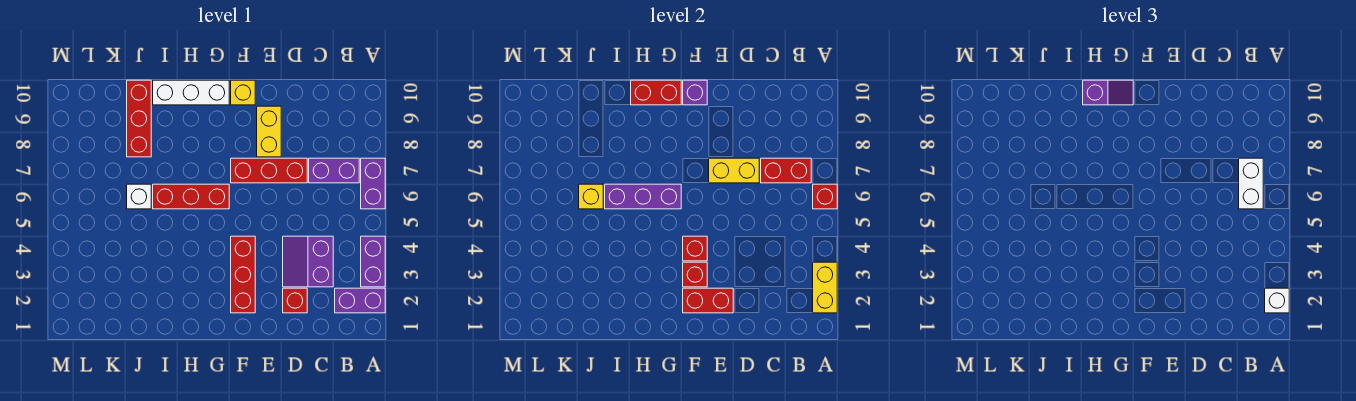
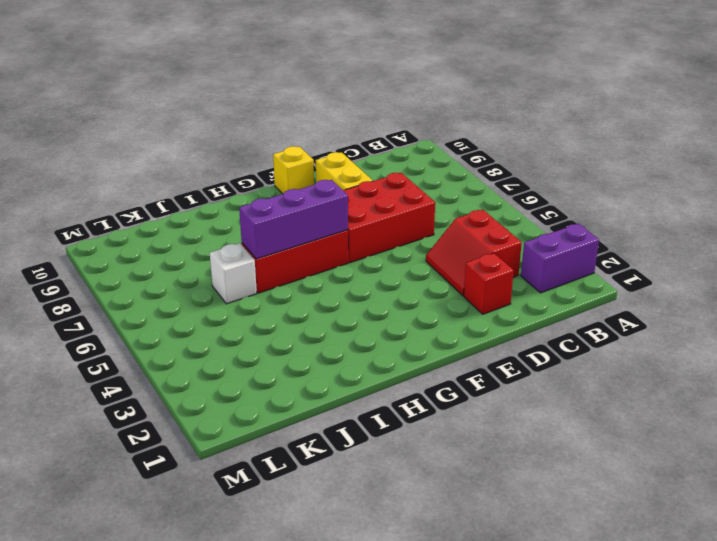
red slope C3:D4 level 1 top C -> purple slope C3:D4 level 1 top C
red brick D6:F7 level 1 -> red brick D7:F7 level 1
none -> purple brick A3:A4 level 1
none -> purple brick A6:A7 level 1
none -> purple brick B7:C7 level 1

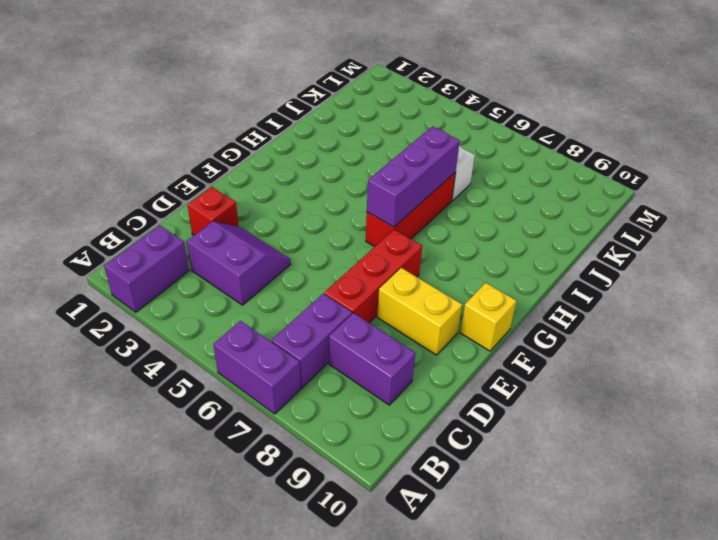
purple brick C8:C9 level 1 -> purple brick A3:A4 level 1
none -> red brick F2:F4 level 1
none -> white brick G10:I10 level 1
none -> red brick J8:J10 level 1

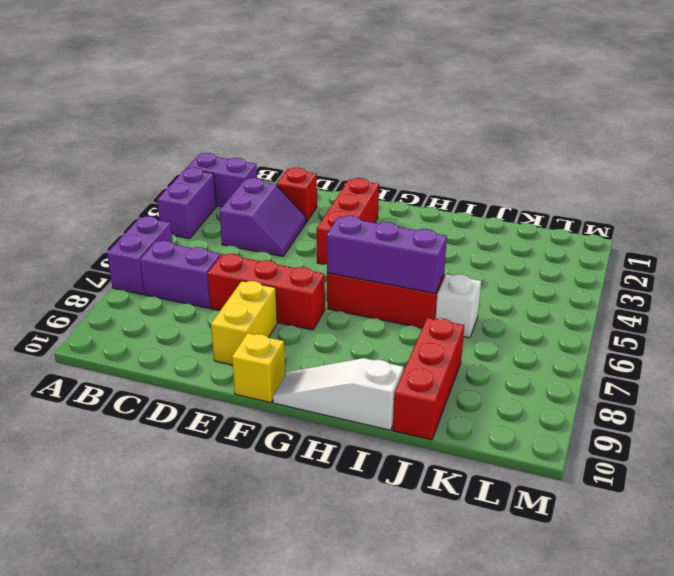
white slope G10:I10 level 1 top I -> white brick G10:I10 level 1
none -> yellow brick A2:A3 level 2
none -> red brick A6 level 2
none -> red brick B7:C7 level 2

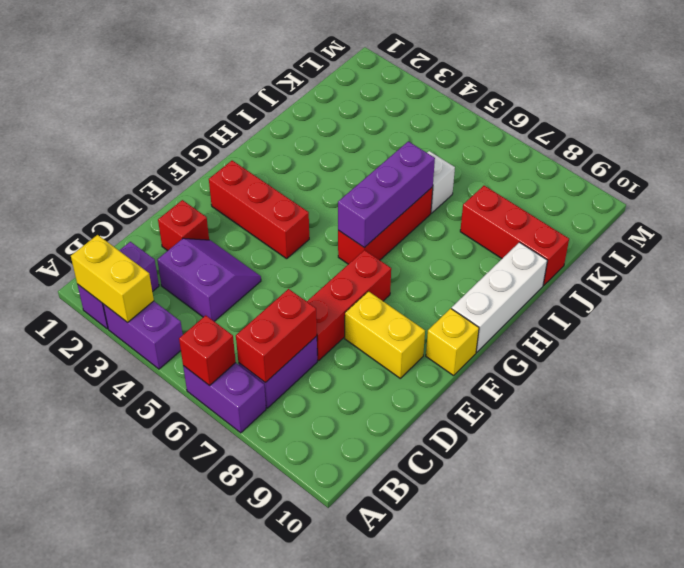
none -> yellow brick D7:E7 level 2
none -> red brick E2:F2 level 2
none -> red brick F3 level 2

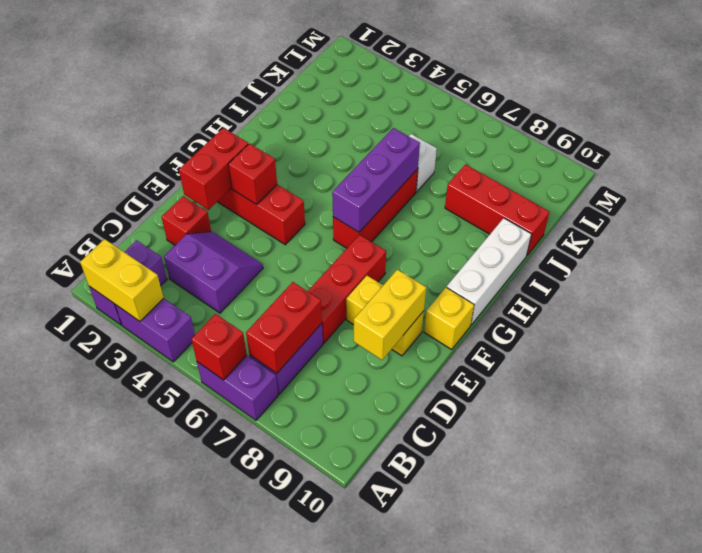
yellow brick D9:E9 level 2 -> yellow brick D7:E7 level 2
none -> red brick F4 level 2
none -> purple brick F10 level 2
none -> red brick G10:H10 level 2

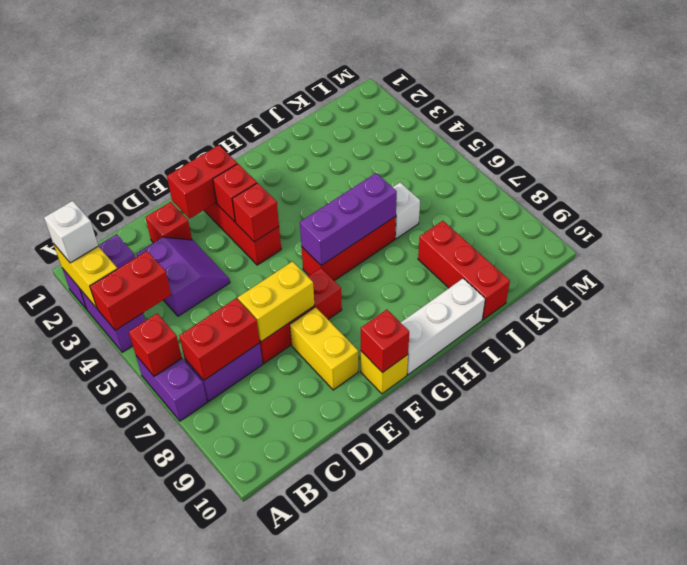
red brick A4:B4 level 2 -> red brick G10:H10 level 2
red brick F10 level 2 -> purple brick F10 level 2
none -> yellow brick J6 level 2
none -> white brick B6:B7 level 3
none -> purple slope G10:H10 level 3 top H

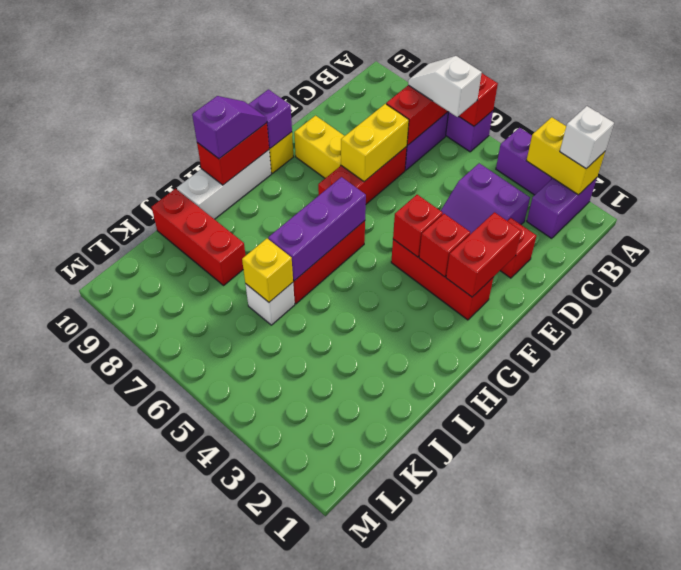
white slope B6:B7 level 3 top 6 -> white brick B6:B7 level 3

